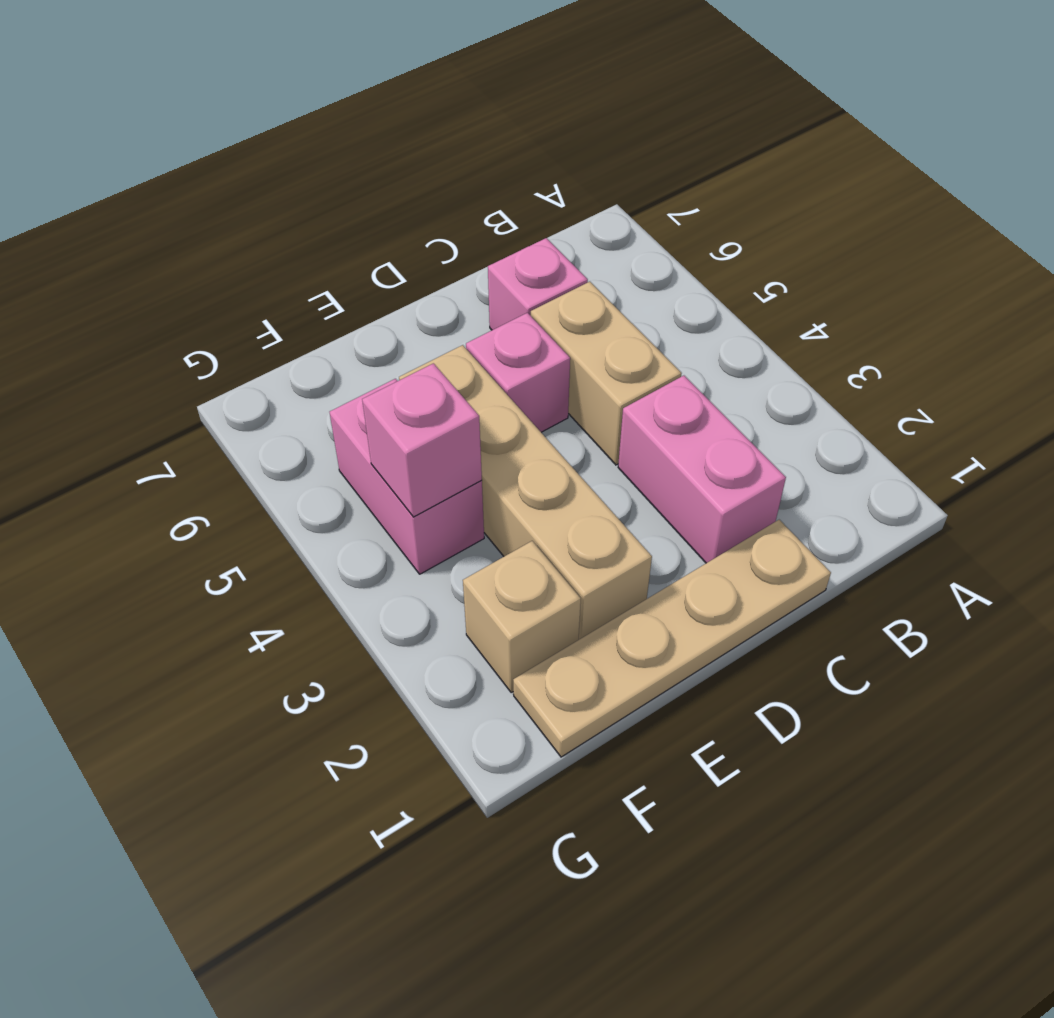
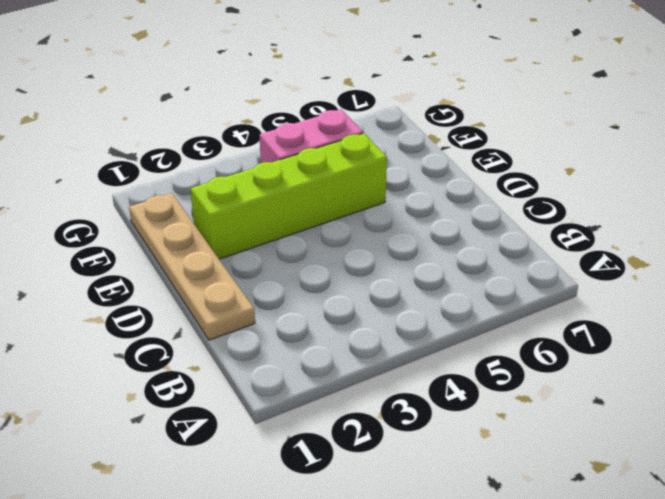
lime brick E2:E5 level 1 -> tan brick E2:E5 level 1
none -> pink brick C2:C3 level 1
none -> tan brick C4:C5 level 1

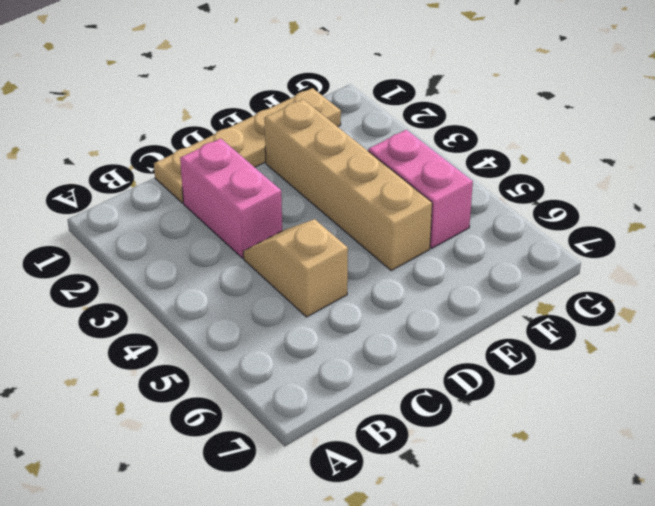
tan slope C4:C5 level 1 top 5 -> tan brick C4:C5 level 1
none -> pink brick C6 level 1
none -> pink brick D5 level 1

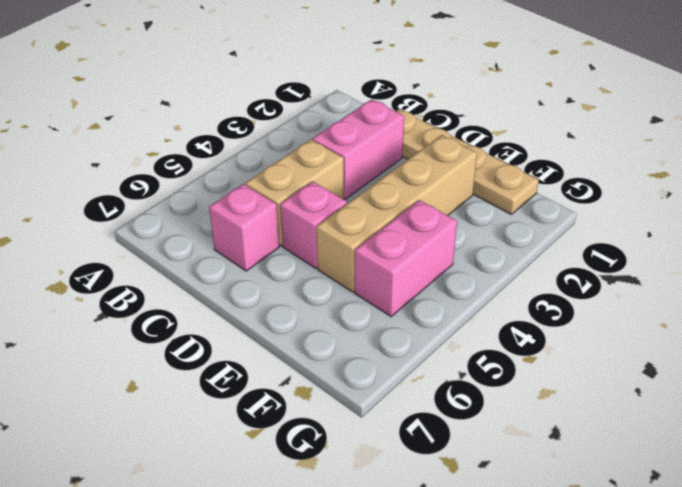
none -> tan brick F2 level 1
none -> pink brick F4 level 2

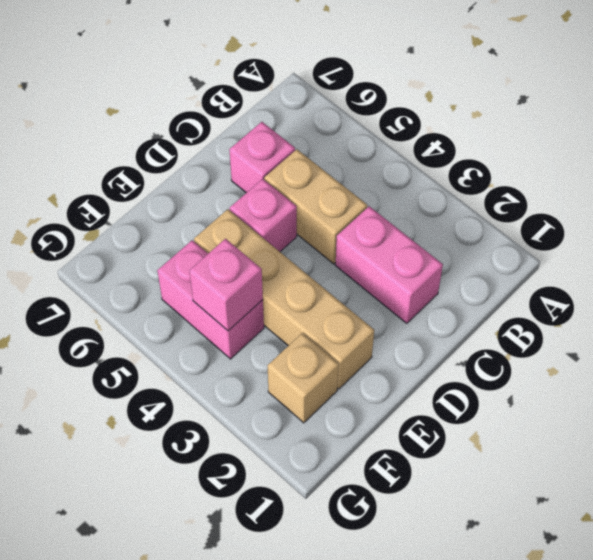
none -> tan plate C1:F1 level 1

